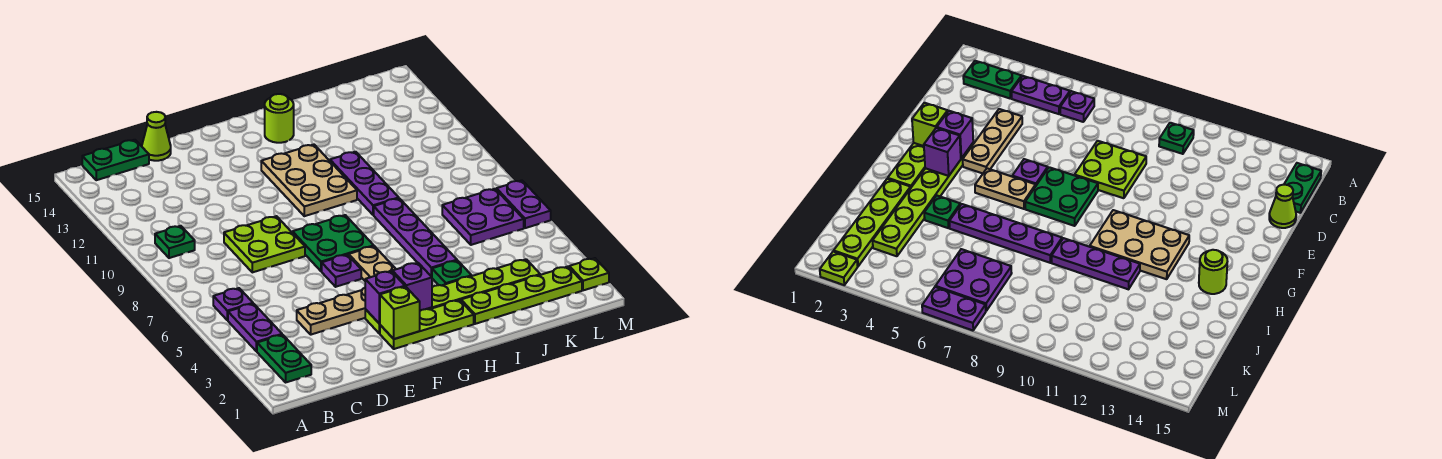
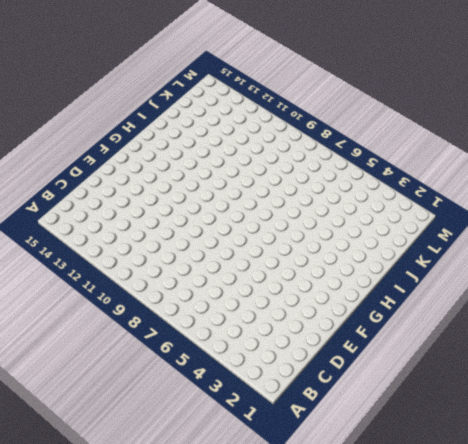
none -> green plate B2:B3 level 1
none -> purple plate B4:B5 level 1
none -> purple plate B6 level 1

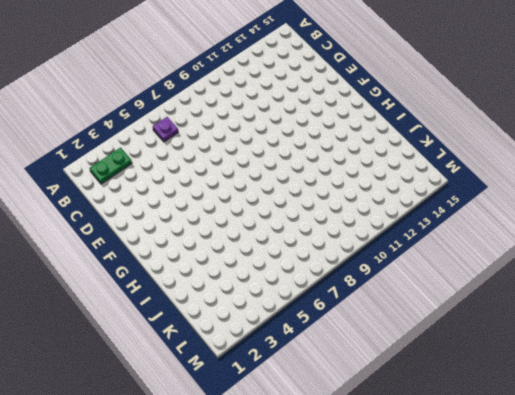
none -> purple plate B4:B5 level 1
none -> green plate B10 level 1
none -> green plate B15:C15 level 1

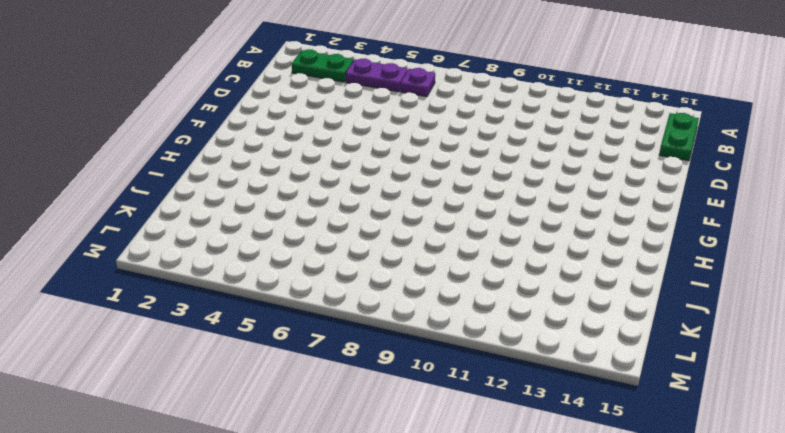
none -> green plate B10 level 1
none -> tan plate D4:F4 level 1
none -> lime plate D8:E9 level 1

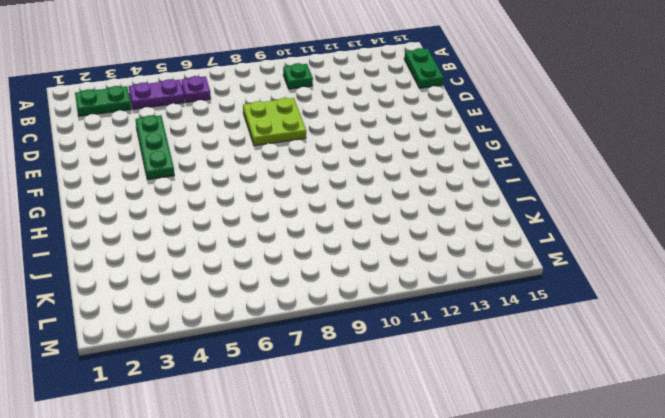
green plate D4:F4 level 1 -> tan plate D4:F4 level 1
none -> lime cone D15 level 1
none -> lime plate F2:H2 level 1
none -> lime plate F3:K3 level 1

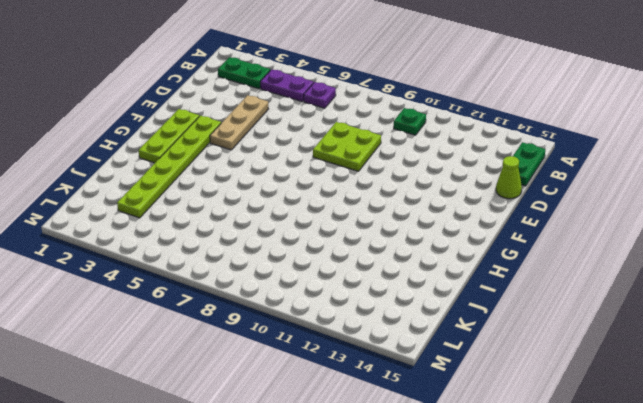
none -> purple plate F6 level 1
none -> green plate F7:G8 level 1
none -> tan plate G5:G6 level 1

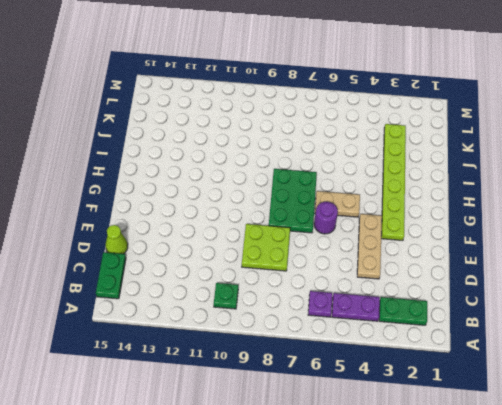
purple round brick F6 level 1 -> purple plate F6 level 1
green plate F7:H8 level 1 -> green plate F7:G8 level 1
none -> lime plate F2:H2 level 1
none -> tan plate G10:H12 level 1
none -> lime round brick H14 level 1

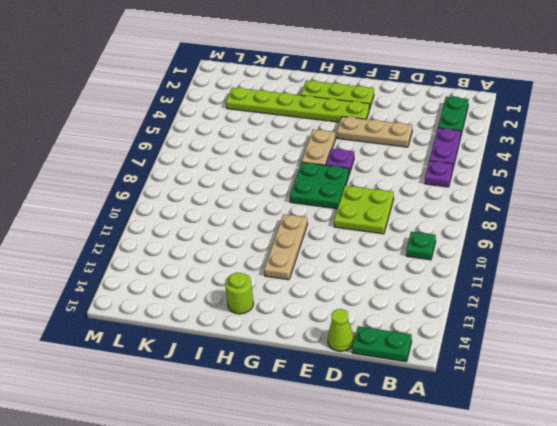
tan plate G10:G12 level 1 -> tan plate G10:H12 level 1
none -> lime plate I2:L2 level 1
none -> green plate I4 level 1
none -> purple plate I5:I8 level 1

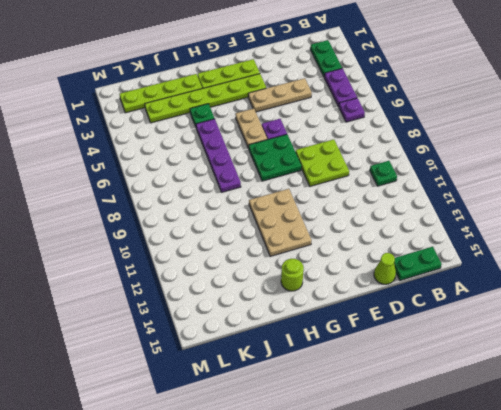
none -> purple plate I9:I11 level 1
none -> purple plate K6:L7 level 1
none -> lime plate M2 level 1

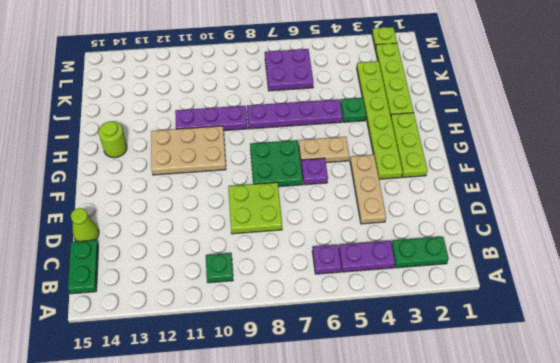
none -> purple plate M6:M7 level 1
none -> lime brick F2 level 2
none -> purple brick F3 level 2

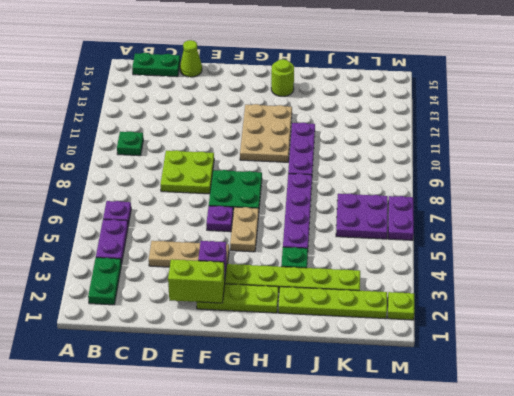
lime brick E2:F2 level 2 -> lime brick F2 level 2
none -> purple brick G3 level 2

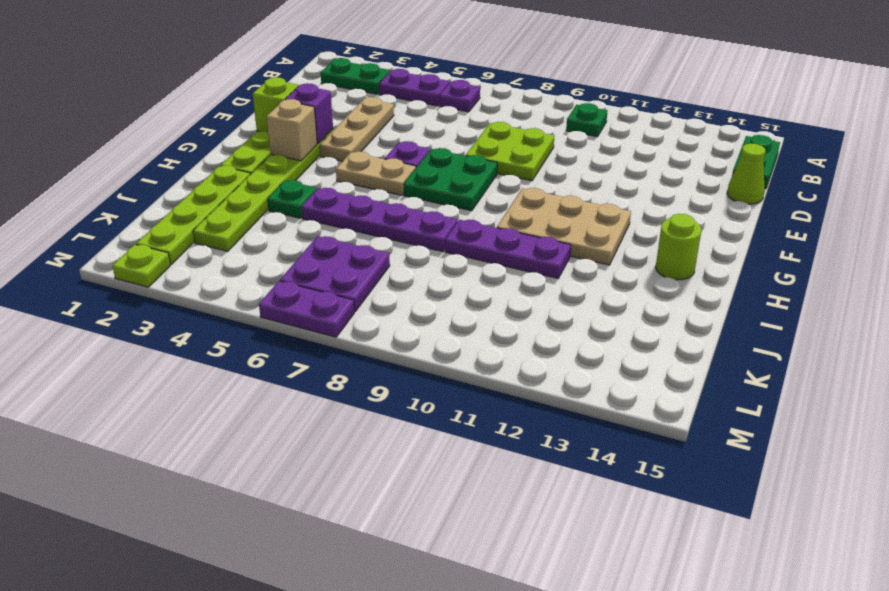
tan brick G3 level 2 -> purple brick G3 level 2

